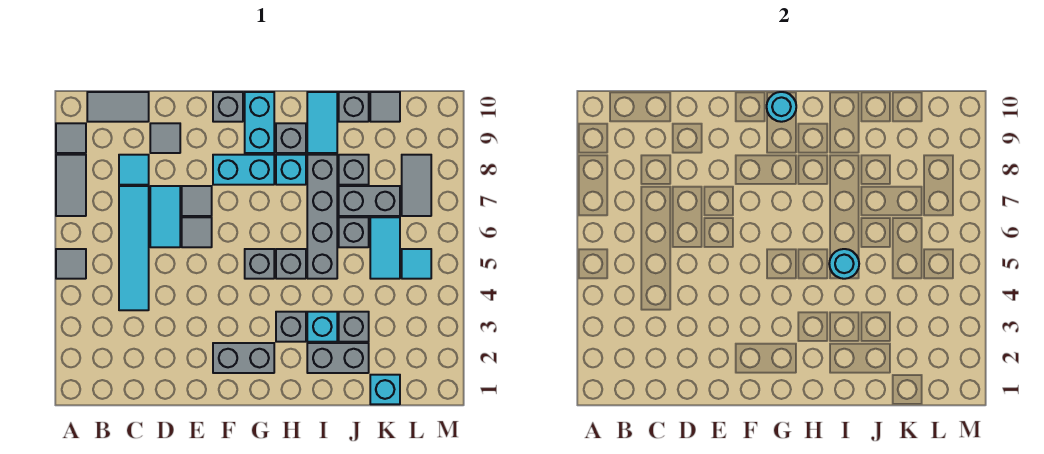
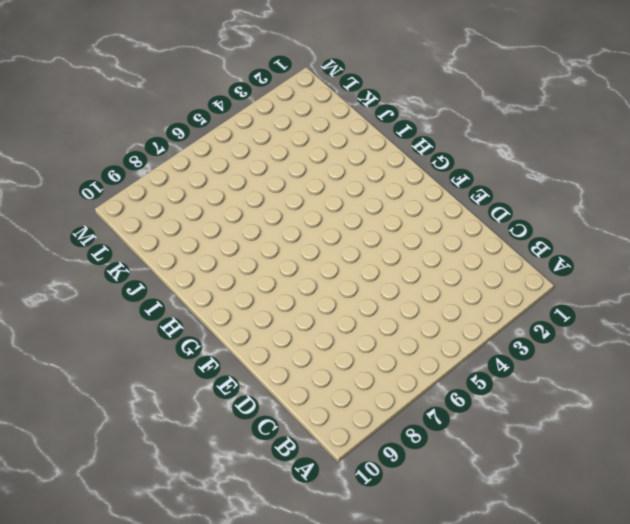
none -> grey tile A5 level 1
none -> grey tile A7:A8 level 1
none -> grey tile A9 level 1
none -> grey tile B10:C10 level 1

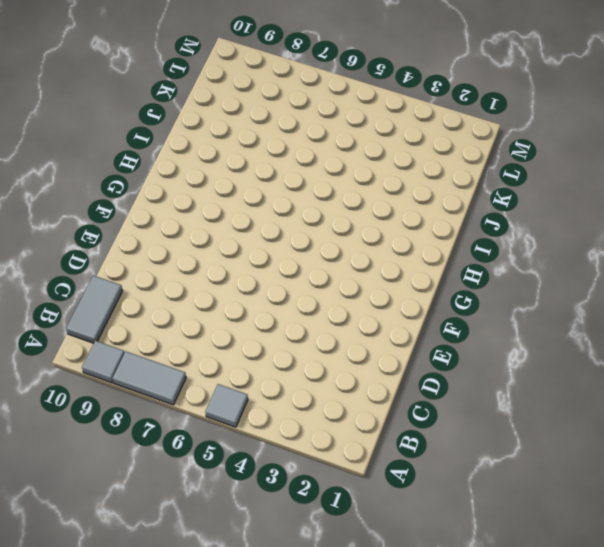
none -> cyan tile C4:C7 level 1
none -> cyan tile C8 level 1
none -> cyan tile D6:D7 level 1
none -> grey tile D9 level 1

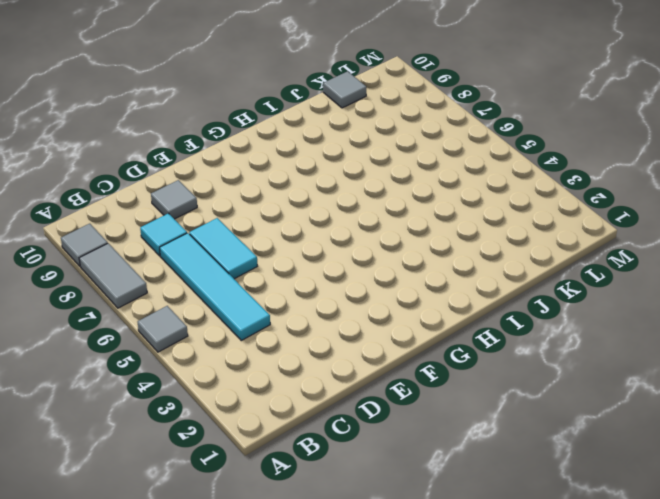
none -> grey tile B10:C10 level 1
none -> grey tile E6 level 1
none -> grey tile E7 level 1
none -> grey brick F2:G2 level 1

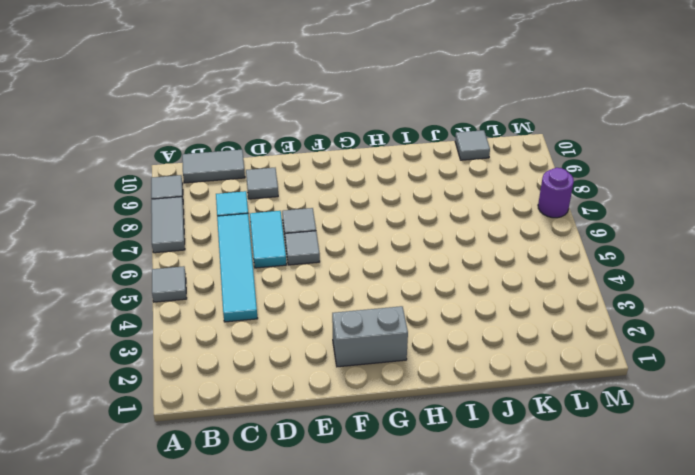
purple round brick M7 level 1 -> none
none -> cyan brick F8:G8 level 1
none -> grey brick F10 level 1
none -> grey brick G5 level 1
none -> cyan brick G9:G10 level 1

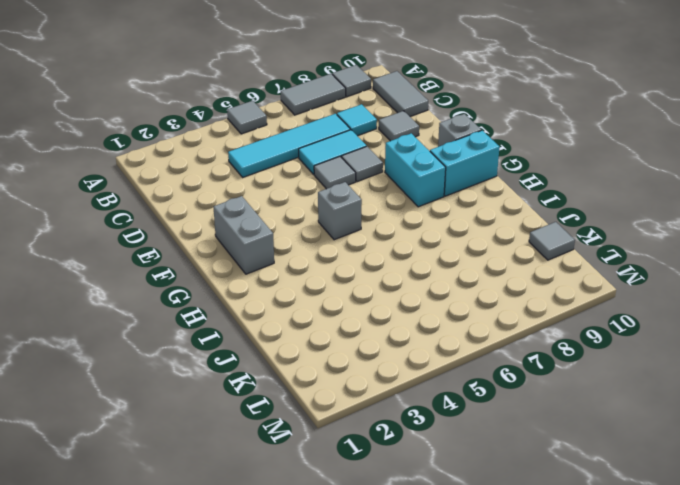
none -> grey brick H3 level 1
none -> grey brick H5 level 1
none -> cyan brick H8 level 1
none -> grey brick H9 level 1

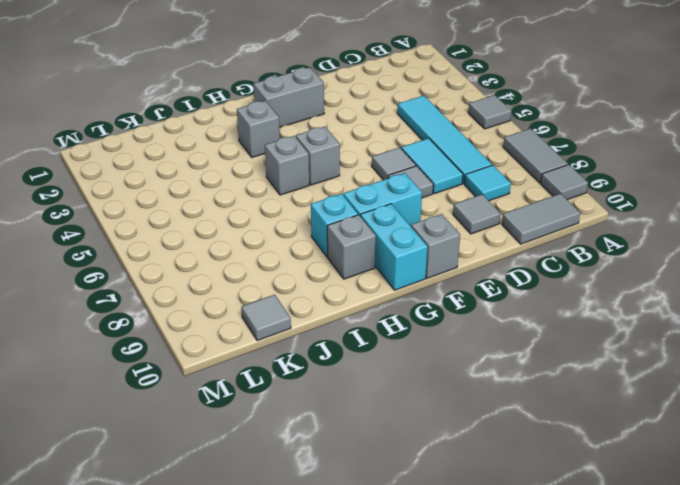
none -> grey brick I2:J2 level 1
none -> cyan brick I3 level 1
none -> grey brick I5:I8 level 1
none -> cyan tile I9:I10 level 1

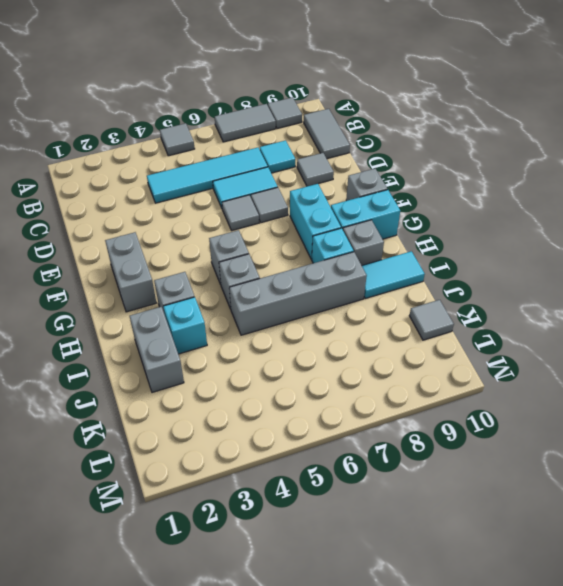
none -> grey brick J3 level 1
none -> grey brick J6 level 1
none -> grey brick J7:K7 level 1
none -> grey brick J8 level 1

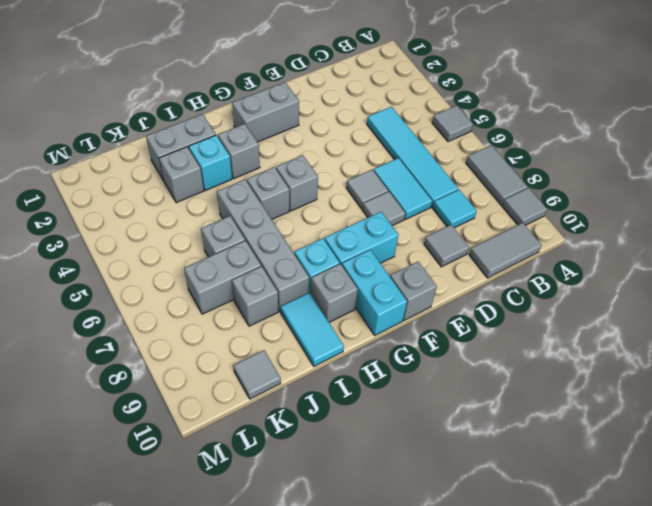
none -> grey brick J10 level 1
none -> cyan brick K1 level 1
none -> cyan tile K5:K6 level 1
none -> cyan tile L5 level 1

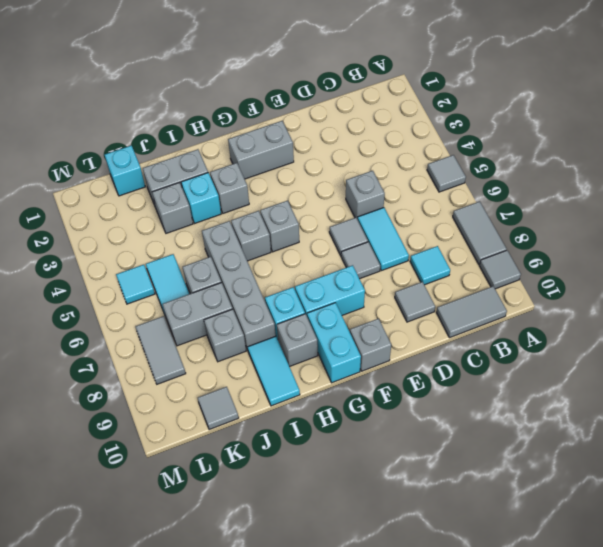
grey brick D5 level 1 -> grey brick J10 level 1
none -> cyan tile C4:C7 level 1
none -> cyan round brick G10 level 2
none -> cyan round brick I5 level 2

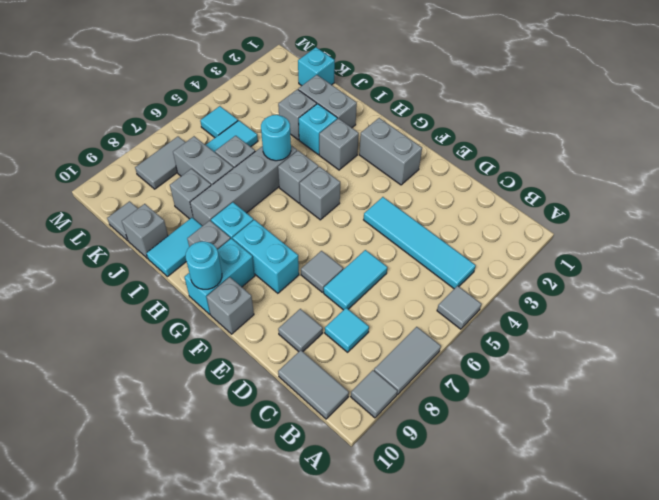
cyan tile B4:E4 level 1 -> cyan tile C4:C7 level 1
none -> grey tile E6 level 1

